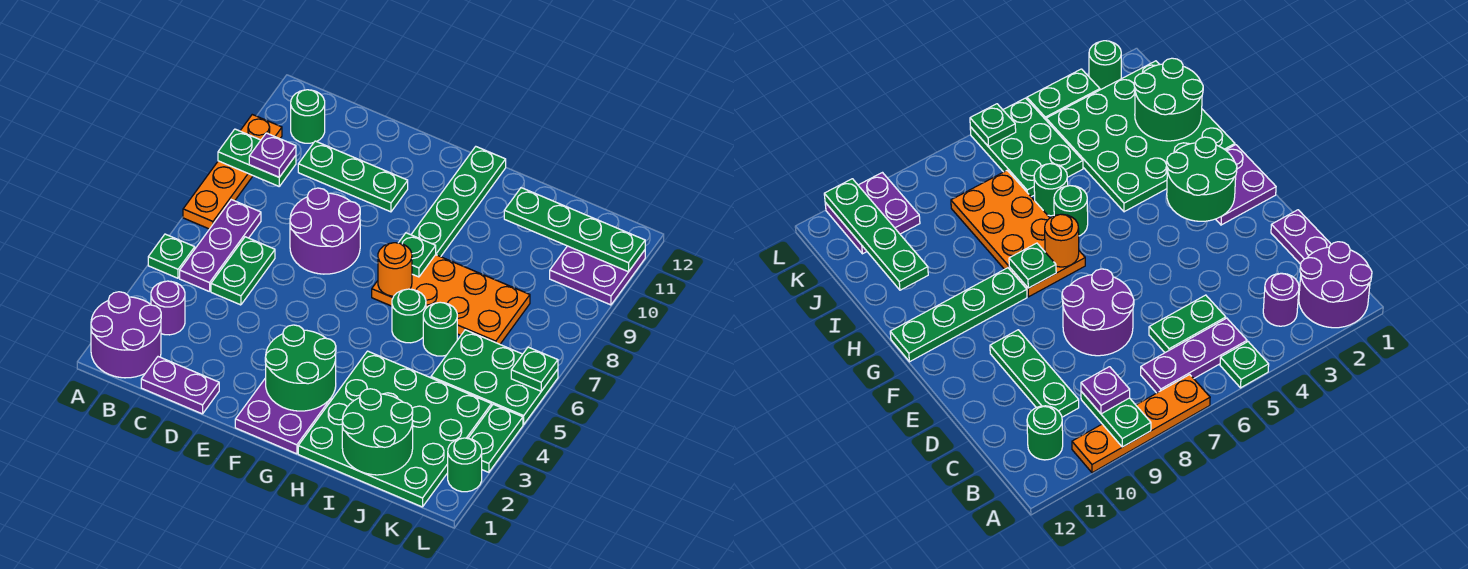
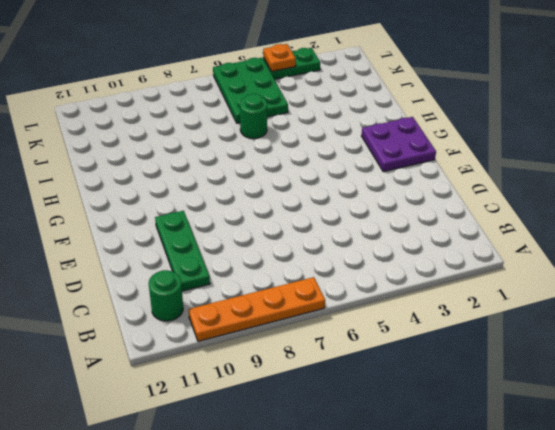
orange plate L4 level 2 -> none
none -> purple round brick A1:B2 level 1
none -> green plate A5 level 1
none -> purple round brick B3 level 1

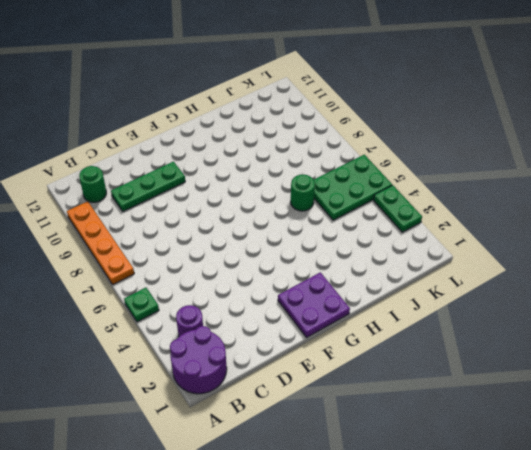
none -> purple plate B5:B7 level 1
none -> purple plate C1:D1 level 1
none -> green plate C5:C6 level 1

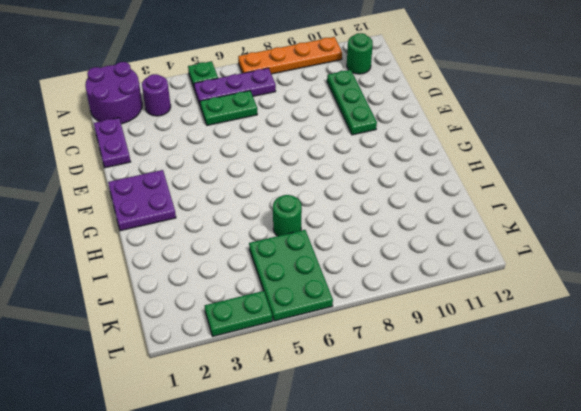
none -> purple round brick D7:E8 level 1
none -> orange plate G7:J8 level 1
none -> green plate G9:G12 level 1

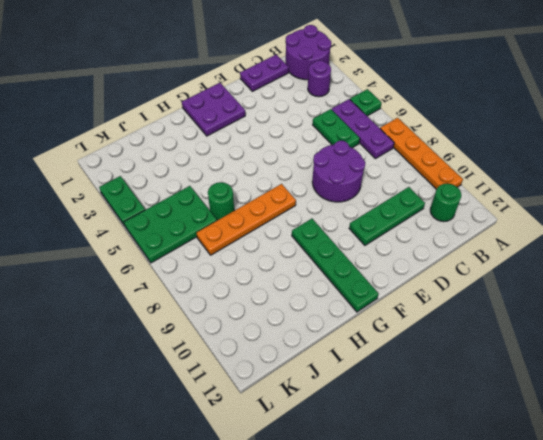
orange plate G7:J7 level 1 -> orange plate G7:J8 level 1
none -> green plate H1:K4 level 1
none -> green round brick H6 level 1
none -> purple plate K10:L11 level 1

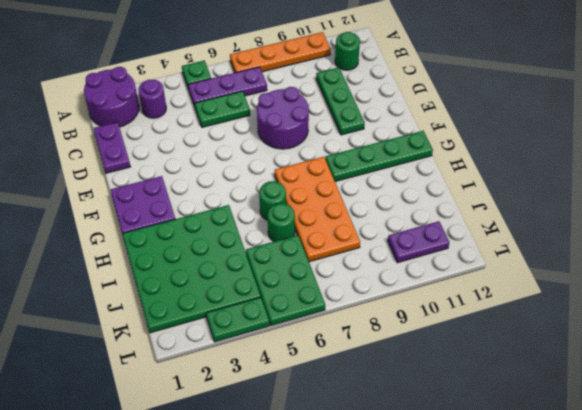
purple plate K10:K11 level 1 -> purple plate K10:L11 level 1
none -> green round brick L2 level 1
none -> green plate A9:B9 level 2
none -> green round brick F2:G3 level 2

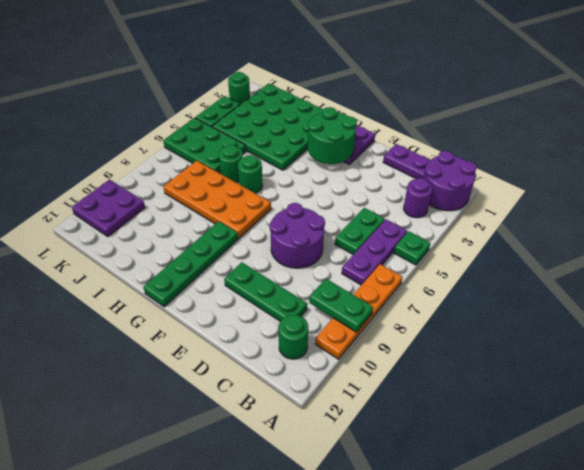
none -> orange round brick G7 level 2
none -> green plate G8 level 2
none -> green round brick I1:J2 level 2

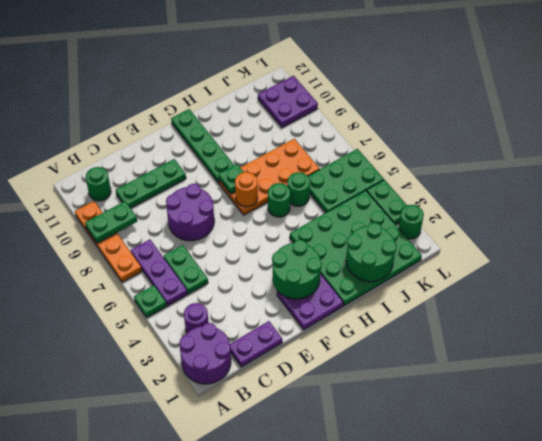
none -> green plate I11:L11 level 2
none -> green plate L6 level 2
none -> purple plate B9 level 3

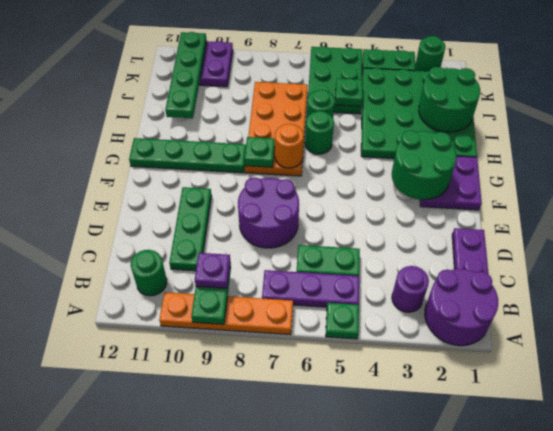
green plate J5 level 2 -> green plate L6 level 2

